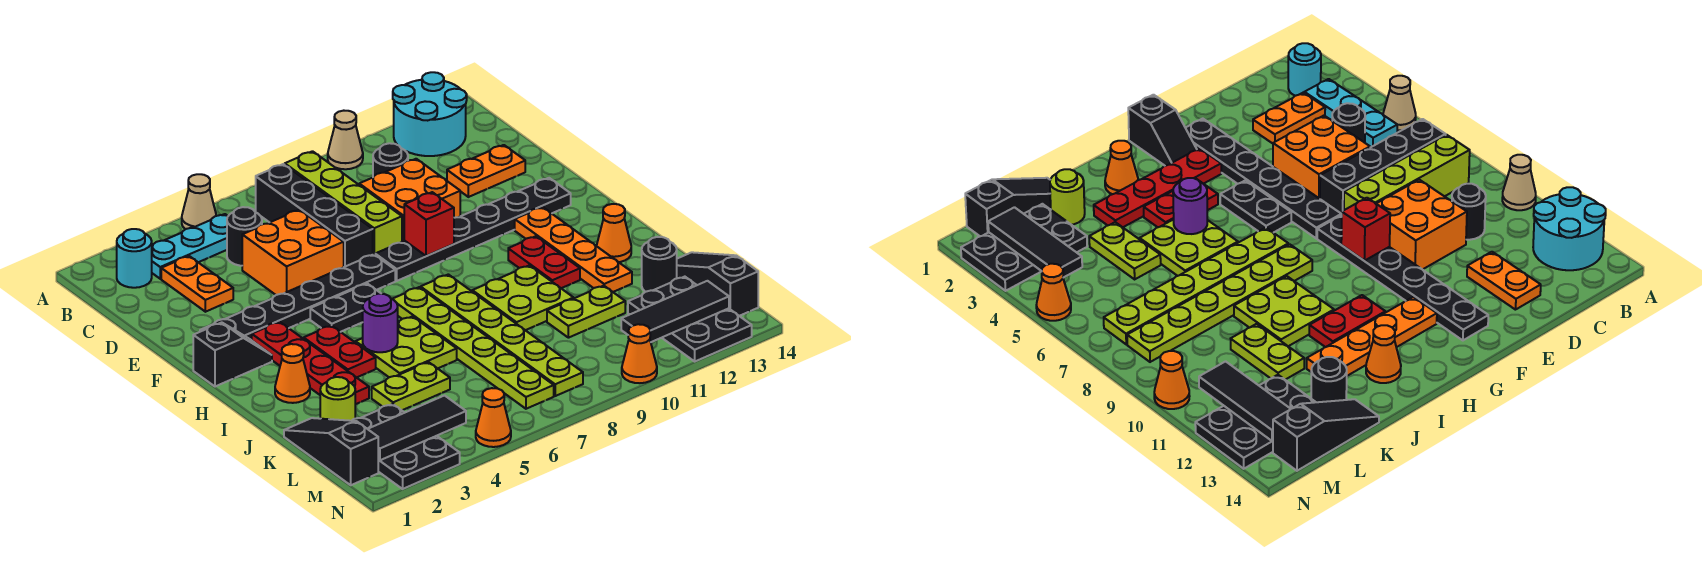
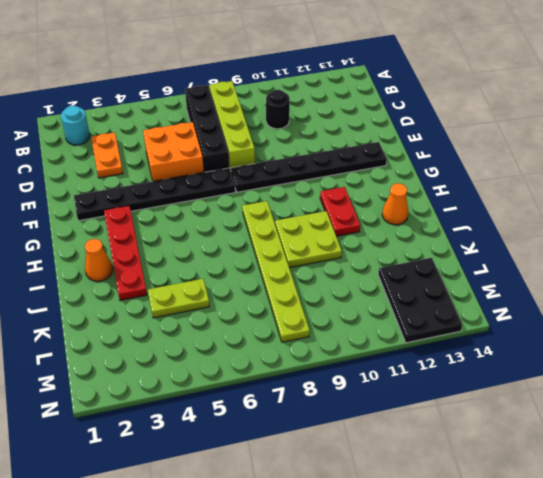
none -> tan cone A5 level 1
none -> tan cone A10 level 1
none -> cyan round brick A12:B13 level 1
none -> cyan plate B3:B5 level 1

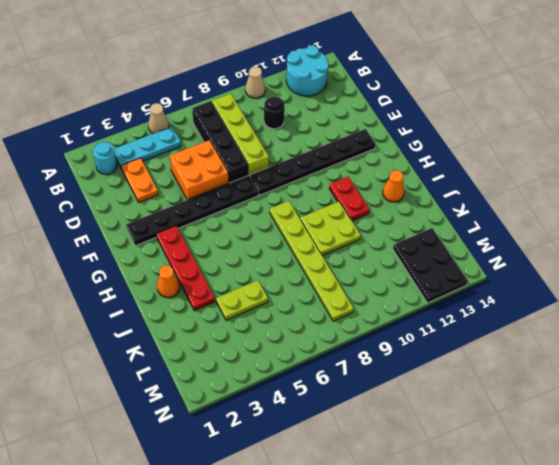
none -> black round brick C5 level 1
none -> orange brick D9:E10 level 1
none -> orange plate D12:D13 level 1
none -> black slope G1:G2 level 1 top 1

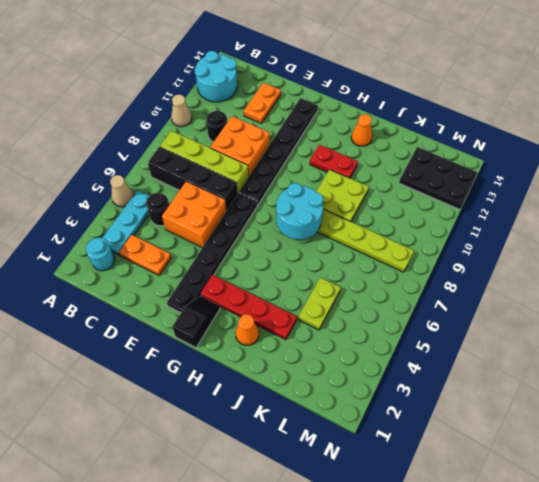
cyan round brick H7:I8 level 2 -> none
none -> black plate G5:G6 level 1
none -> orange plate G12:J12 level 1
none -> red plate H4:I4 level 1
none -> lime plate H7:M7 level 1

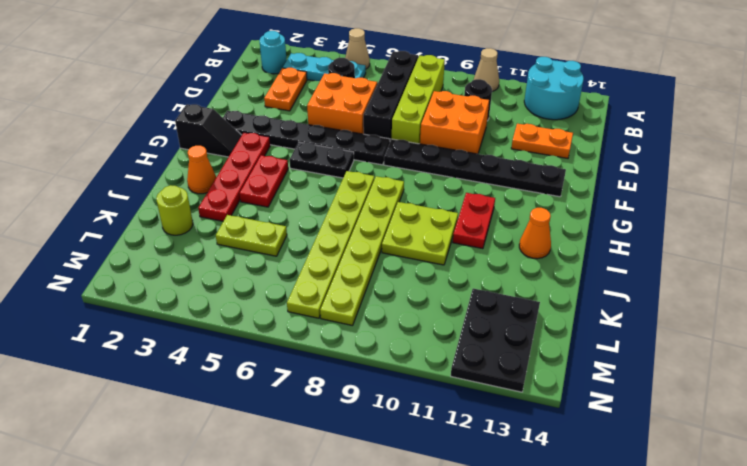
none -> orange plate G12:J12 level 1
none -> lime plate I5:J6 level 1
none -> black slope K1:M1 level 1 top M
none -> lime plate K10:K11 level 1

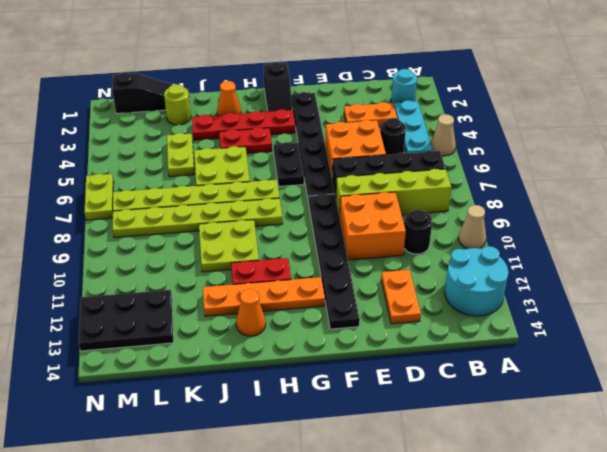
lime plate N6:N7 level 1 -> lime plate K10:K11 level 1
none -> black round brick K13 level 1
none -> black slope K14:M14 level 1 top M
none -> black plate L2:N3 level 1
none -> orange cone N5 level 1

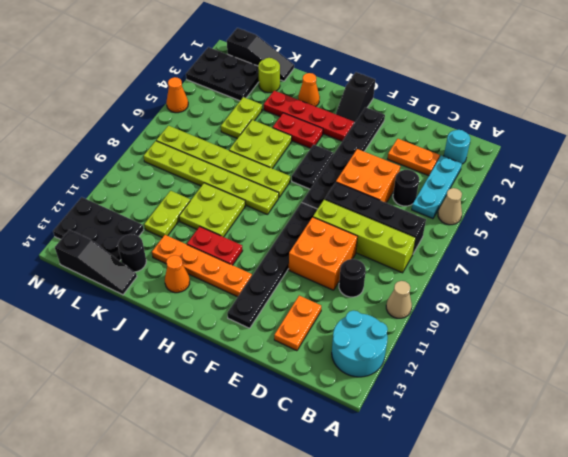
none -> orange cone N10 level 1
none -> red brick F9 level 2
none -> purple round brick I5 level 2
none -> black tile M2:M4 level 2

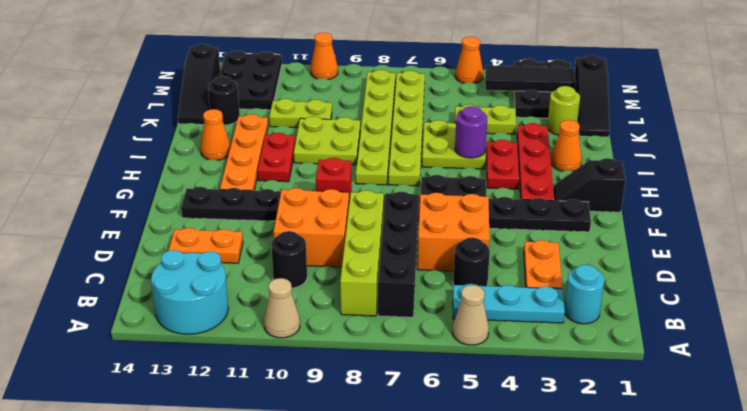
none -> black tile M11:M13 level 2

